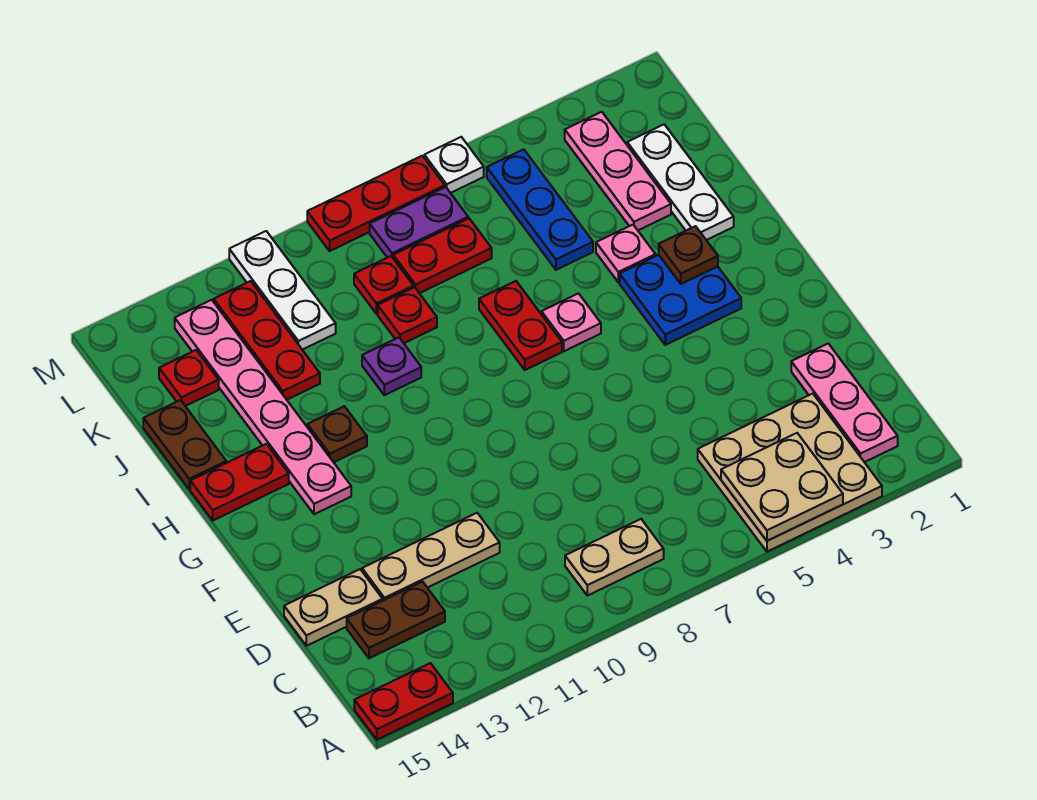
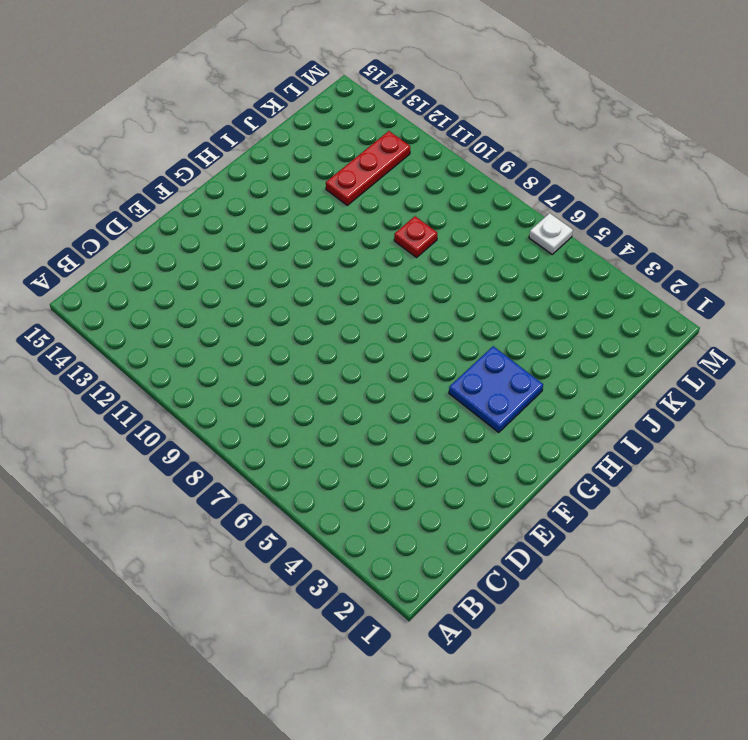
none -> tan plate A3:C5 level 1
none -> red plate A14:A15 level 1
none -> pink plate B2:D2 level 1
none -> tan plate B8:B9 level 1

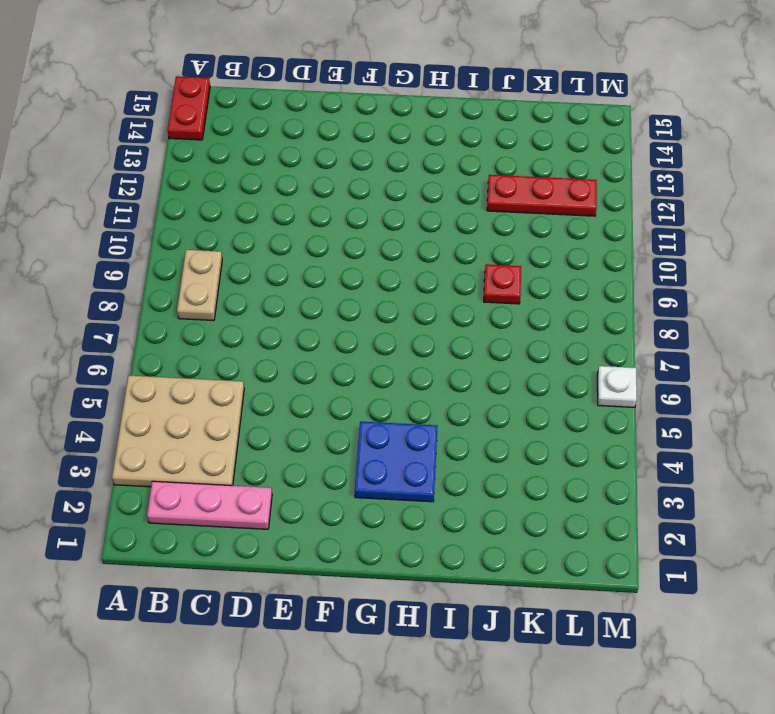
none -> brown plate C13:C14 level 1
none -> tan plate D11:D13 level 1
none -> tan plate D14:D15 level 1
none -> pink plate G13:L13 level 1

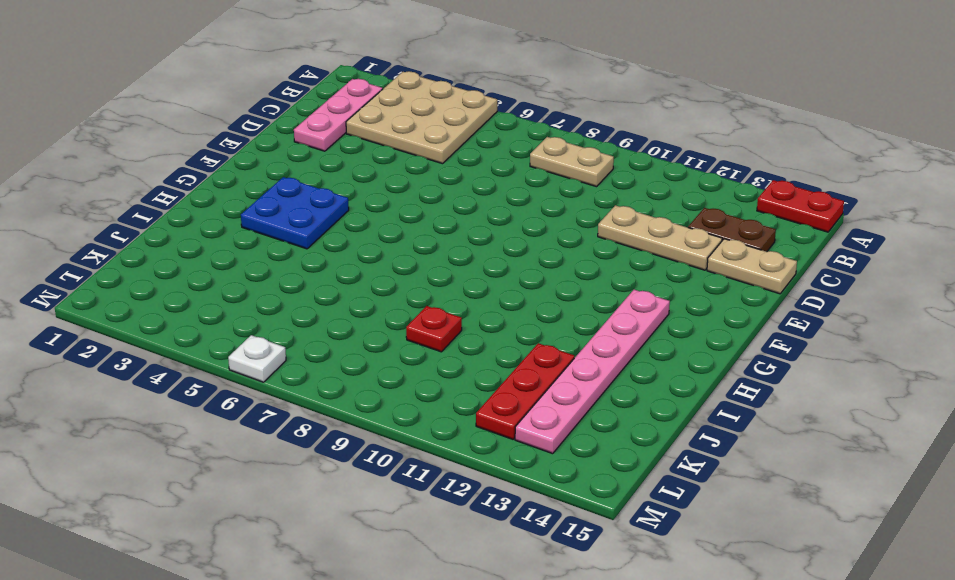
none -> pink plate H6 level 1
none -> red plate H7:I7 level 1
none -> brown plate H12 level 1
none -> red plate H14:H15 level 1

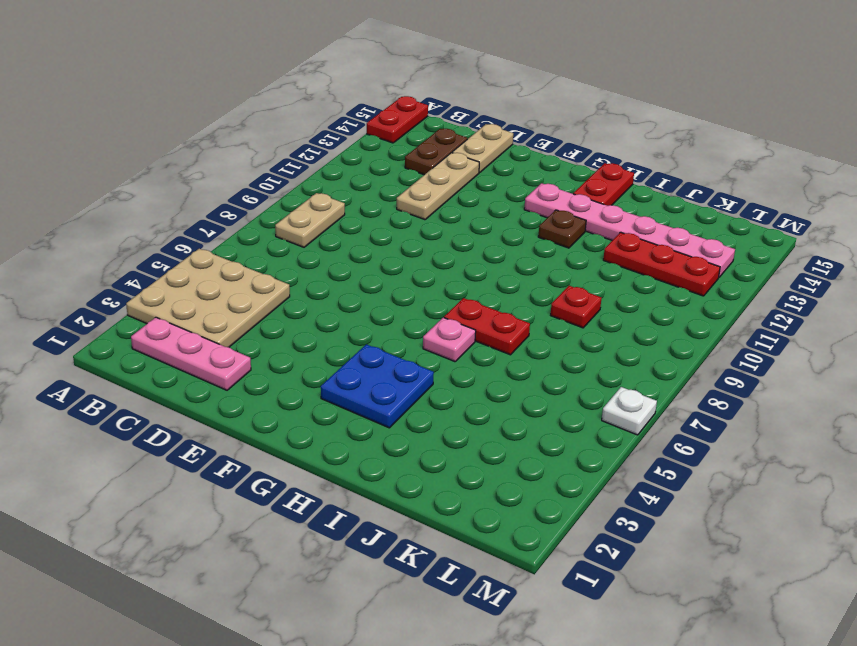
none -> white plate I2:K2 level 1
none -> pink plate I4 level 1
none -> purple plate I10 level 1
none -> brown plate I15:J15 level 1

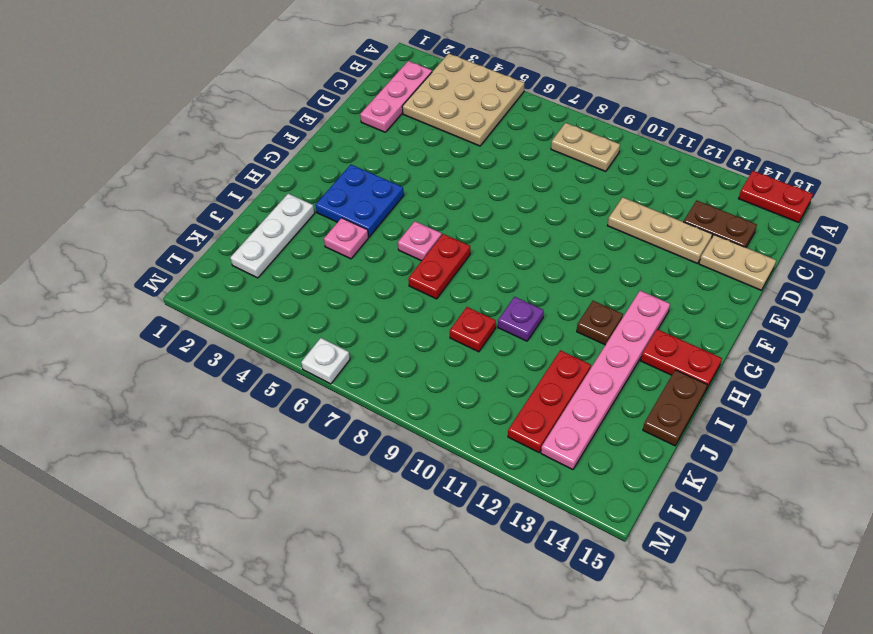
none -> pink plate J3:L3 level 1
none -> blue plate J5:L5 level 1
none -> red plate K7:K8 level 1
none -> red plate K9 level 1

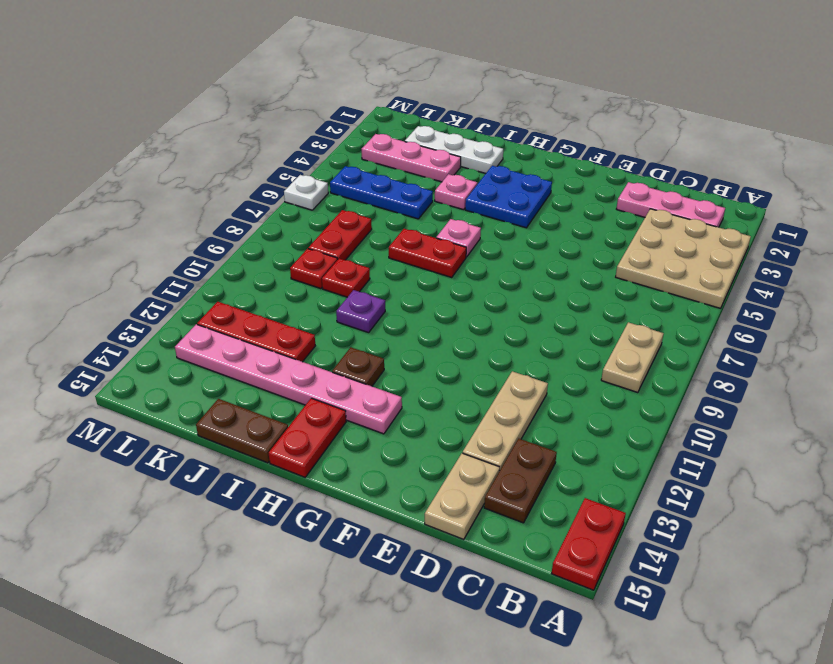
none -> white plate K11:M11 level 1
none -> red plate K14 level 1
none -> purple plate L7:L8 level 1
none -> red plate M7:M9 level 1

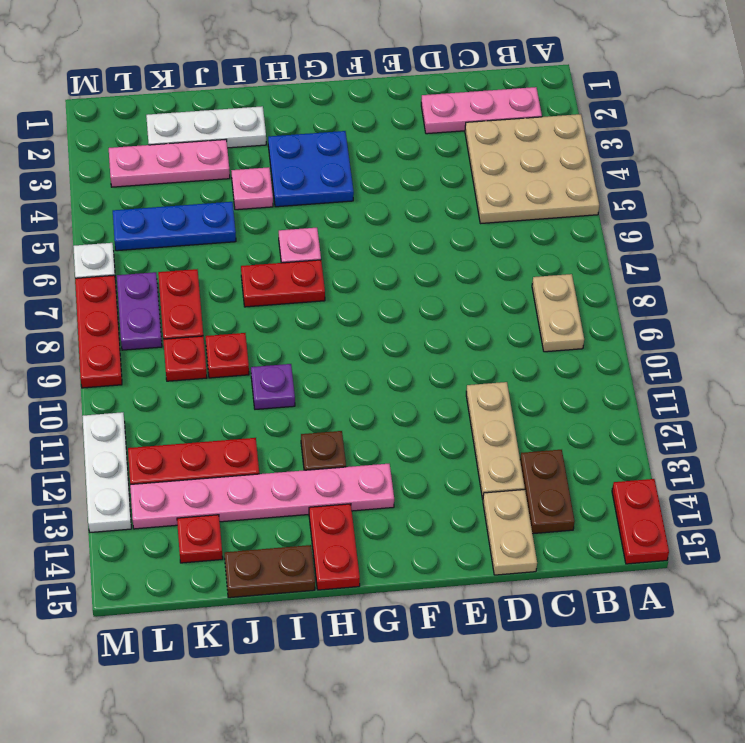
white plate M11:M13 level 1 -> white plate K11:M11 level 1
none -> tan plate A4:B5 level 2
none -> brown plate H3 level 2

